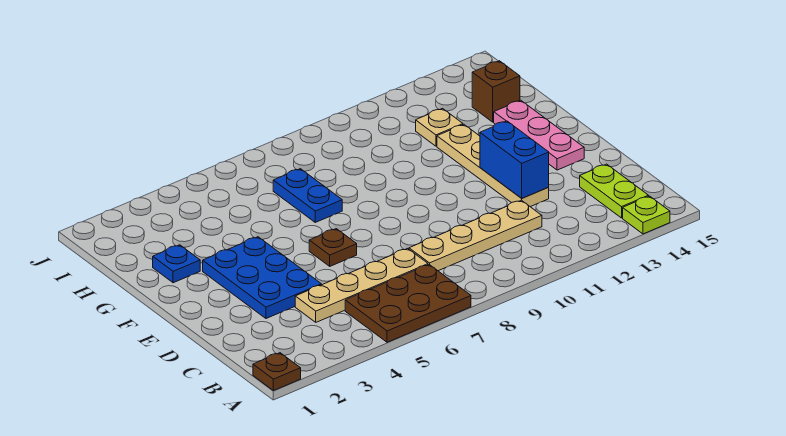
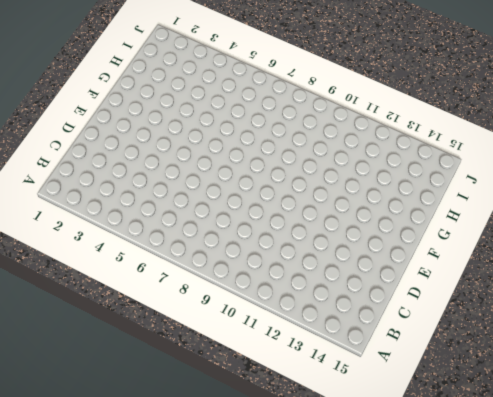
none -> brown plate A1 level 1
none -> brown plate A5:B7 level 1
none -> lime plate A14 level 1

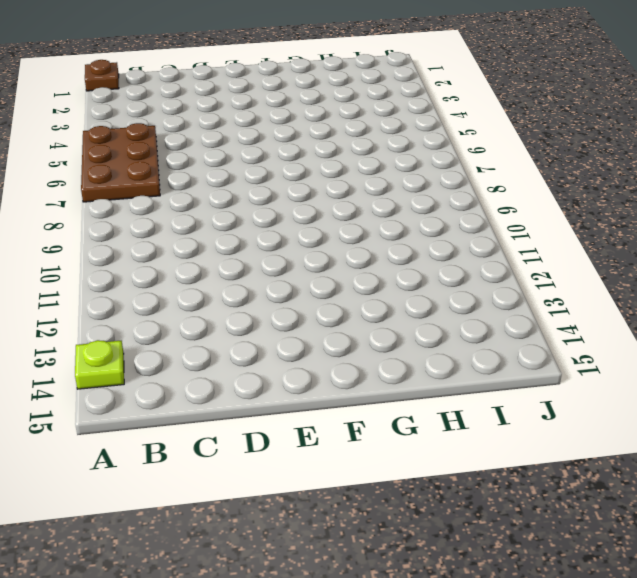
none -> lime plate B14:C14 level 1
none -> tan plate C4:C7 level 1
none -> tan plate C8:C11 level 1

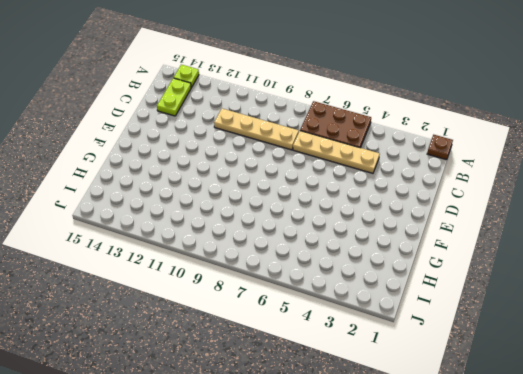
none -> blue plate D3:F4 level 1
none -> tan plate D12:G12 level 1
none -> brown plate E6 level 1

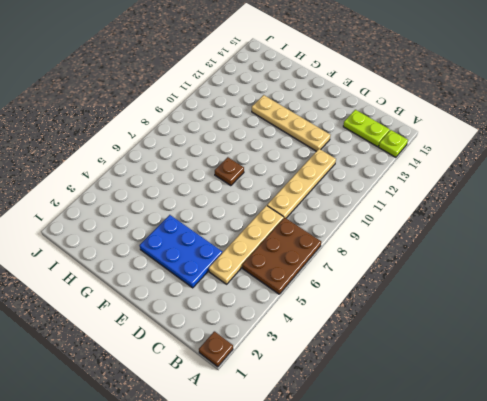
brown plate F8 level 1 -> brown plate E6 level 1
none -> pink plate E14:G14 level 1
none -> blue plate G2 level 1
none -> blue plate G7:H7 level 1

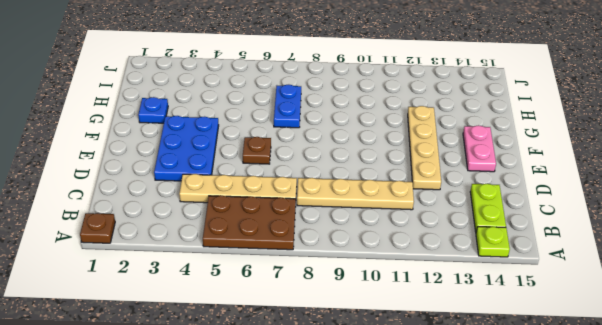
pink plate E14:F14 level 1 -> pink plate E14:G14 level 1
none -> tan plate H12 level 1
none -> brown brick H14 level 1
none -> blue brick D12:E12 level 2

